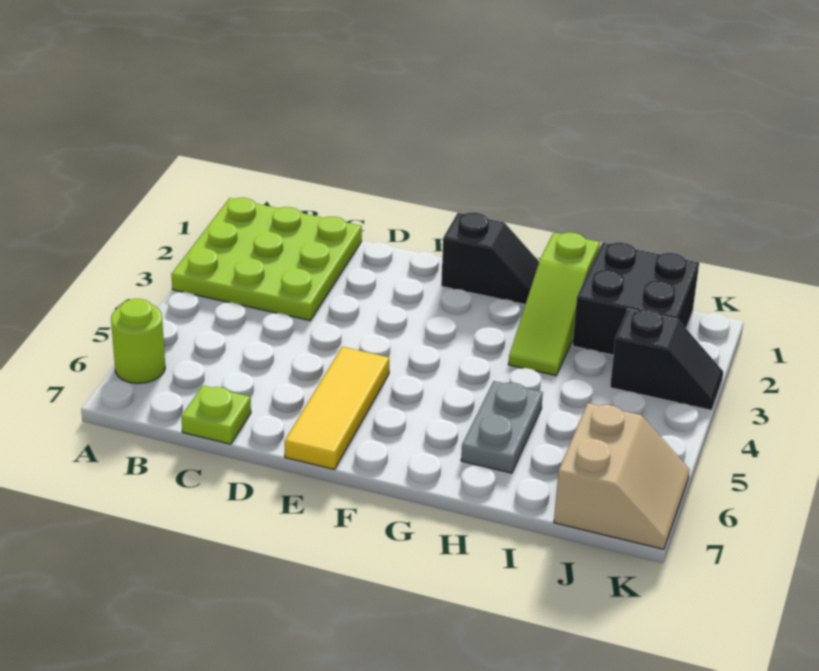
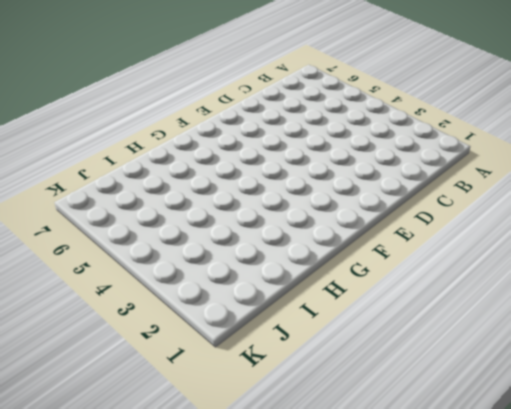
none -> lime plate A1:C3 level 1
none -> lime round brick A6 level 1

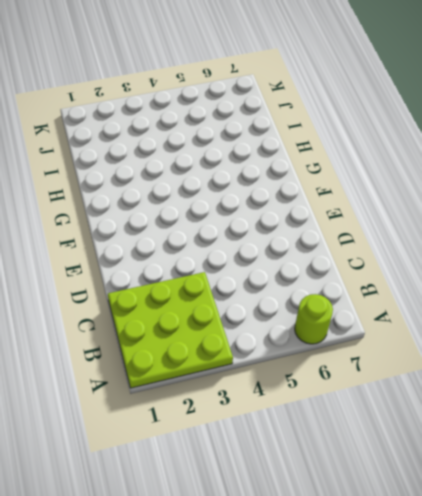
none -> lime plate C7 level 1
none -> yellow tile E5:E7 level 1

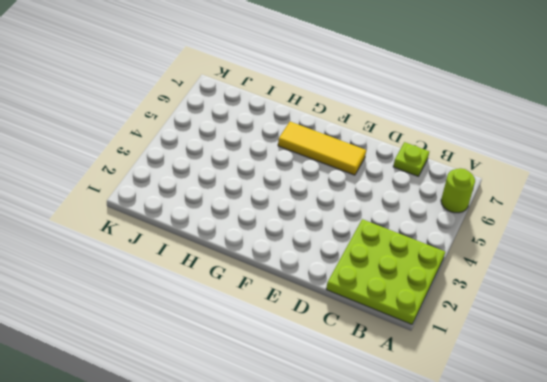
yellow tile E6:G6 level 1 -> yellow tile E5:E7 level 1
none -> black slope F1:G1 level 1 top F
none -> lime slope H1:H3 level 1 top 1

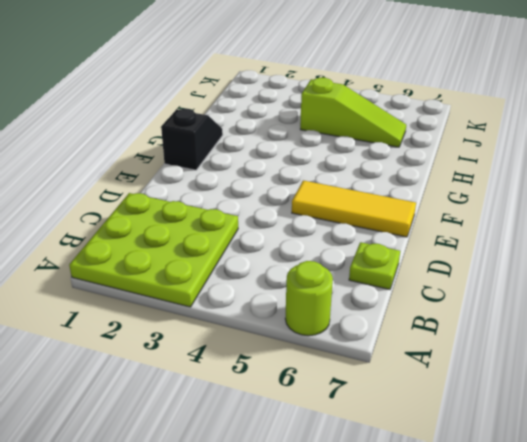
lime slope I4:I6 level 1 top 4 -> lime slope H1:H3 level 1 top 1
none -> grey plate H5:H6 level 1
none -> black brick I1:J2 level 1

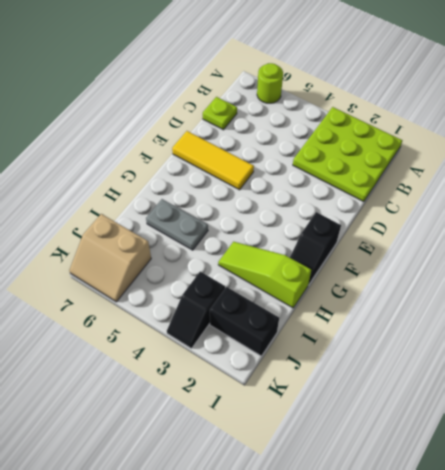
black brick J1:J2 level 1 -> black brick I1:J2 level 1

